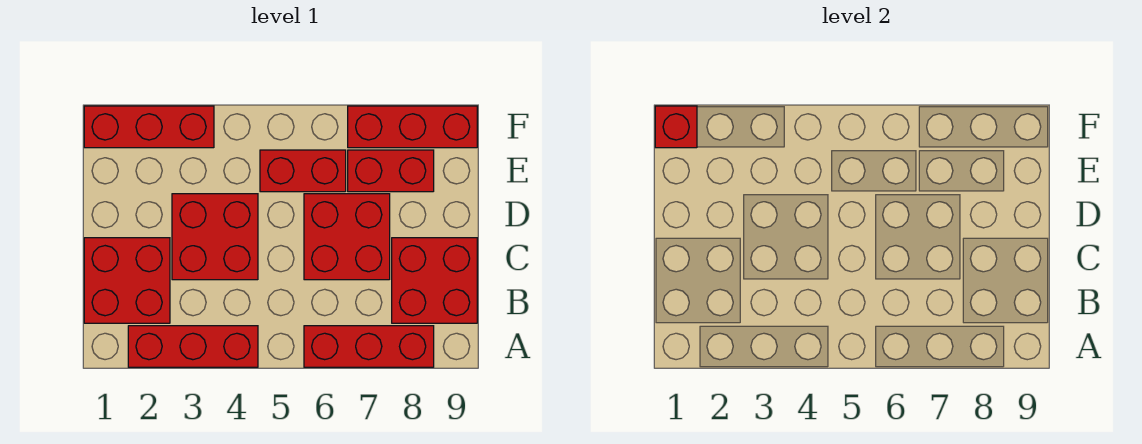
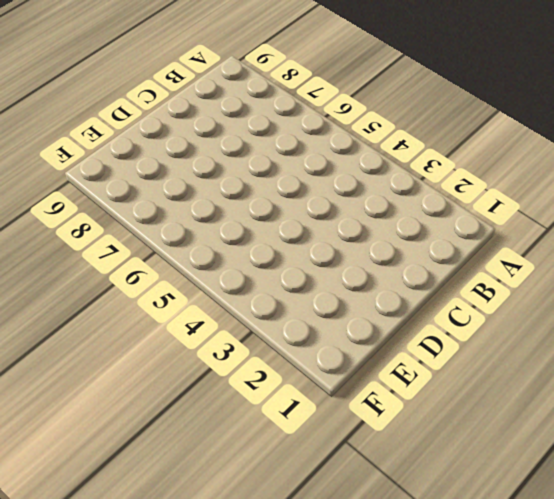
none -> red brick A2:A4 level 1
none -> red brick A6:A8 level 1

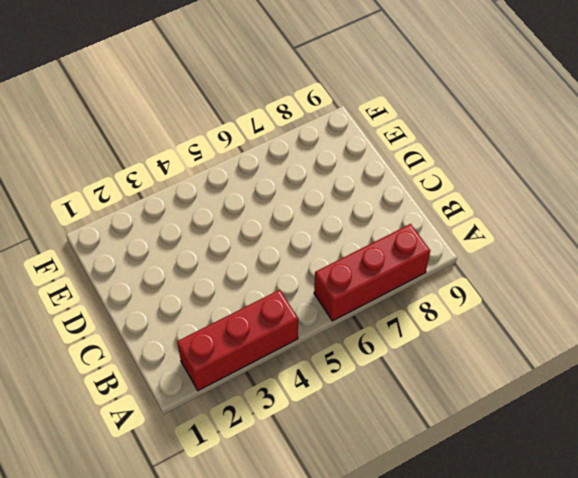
none -> red brick B1:C2 level 1
none -> red brick B8:C9 level 1

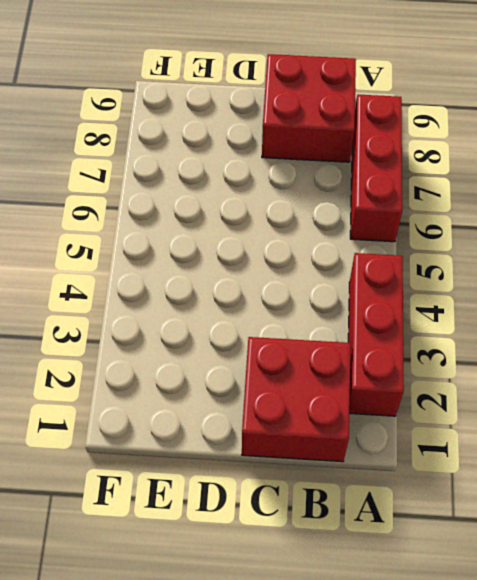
none -> red brick C3:D4 level 1
none -> red brick C6:D7 level 1

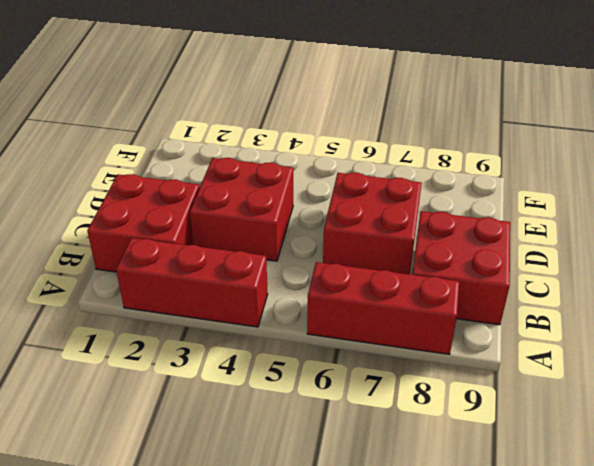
none -> red brick E5:E6 level 1
none -> red brick E7:E8 level 1

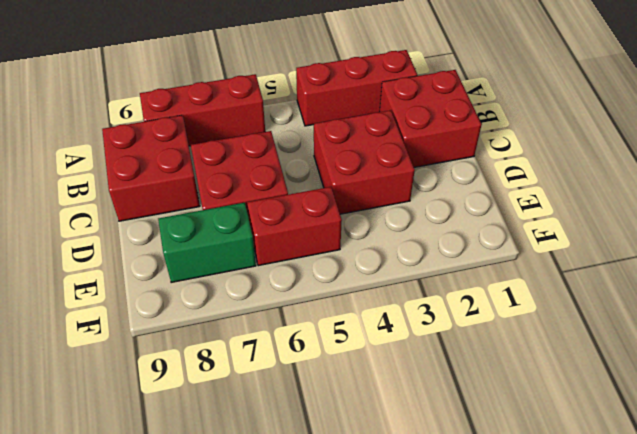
green brick E7:E8 level 1 -> red brick E7:E8 level 1
none -> red brick F1:F3 level 1
none -> red brick F7:F9 level 1

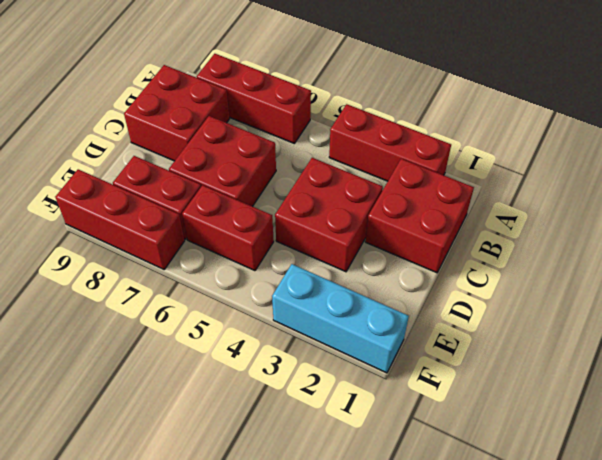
cyan brick F1:F3 level 1 -> red brick F1:F3 level 1
none -> red brick F1 level 2

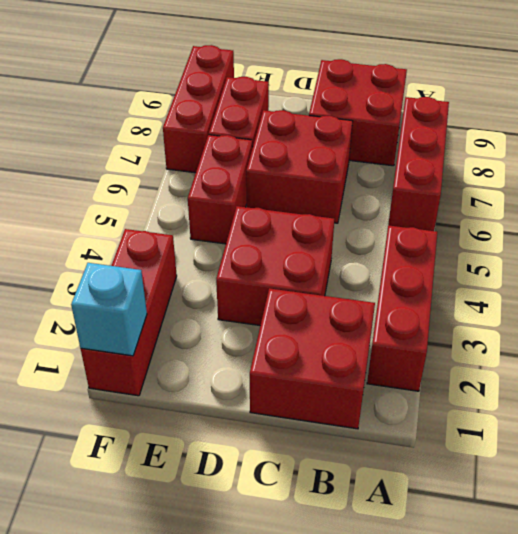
cyan brick F1 level 2 -> red brick F1 level 2

